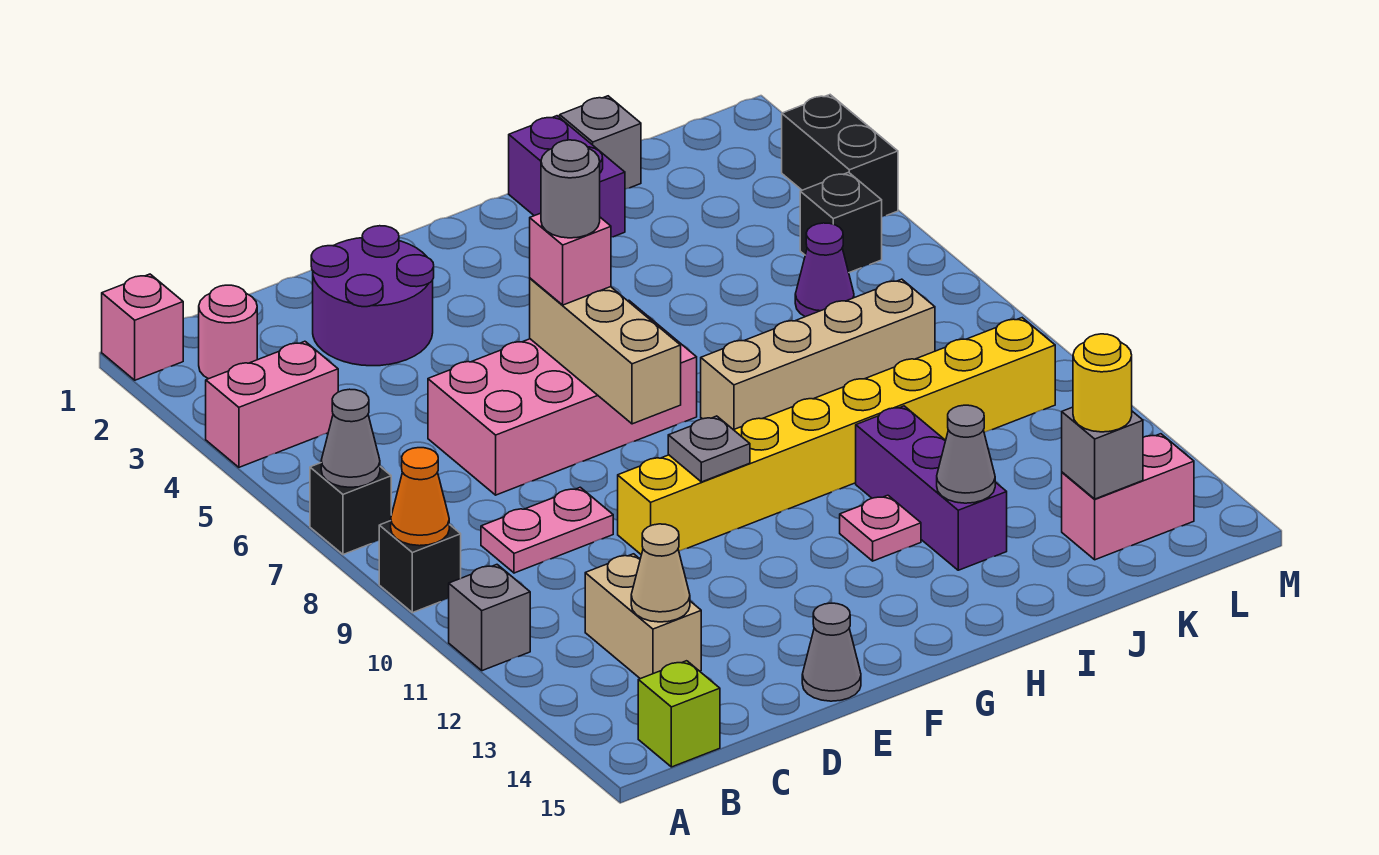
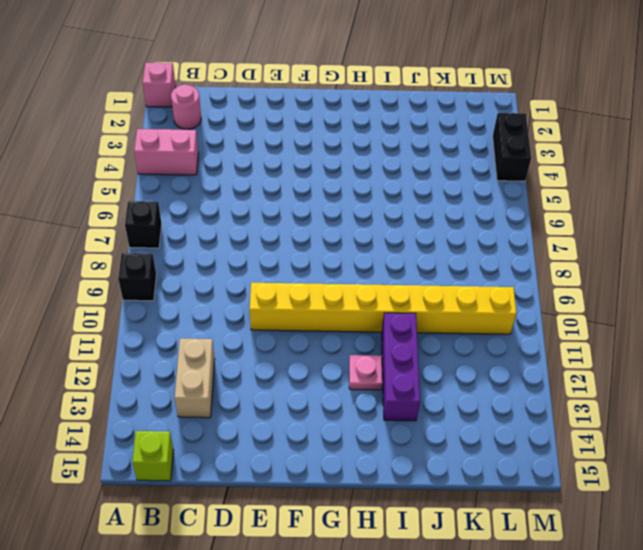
none -> grey brick A11 level 1
none -> pink plate C9:D9 level 1
none -> purple round brick D2:E3 level 1
none -> pink brick D6:G7 level 1

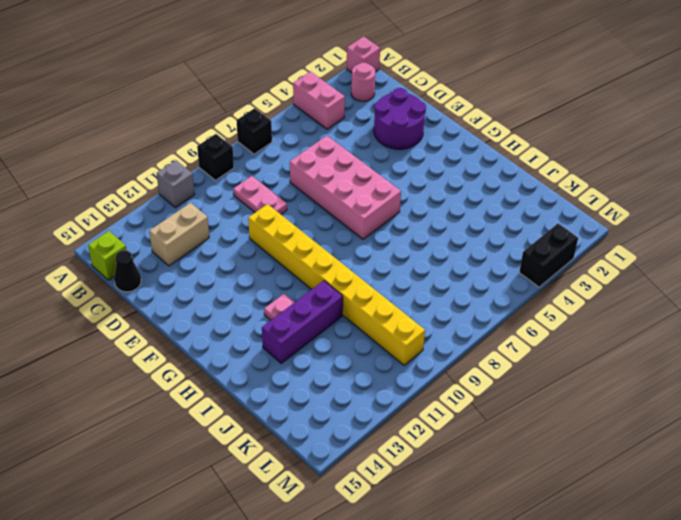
black cone C15 level 1 -> none
none -> grey cone E15 level 1
none -> tan brick H8:K8 level 1
none -> purple brick I1:I2 level 1
none -> grey brick J1 level 1

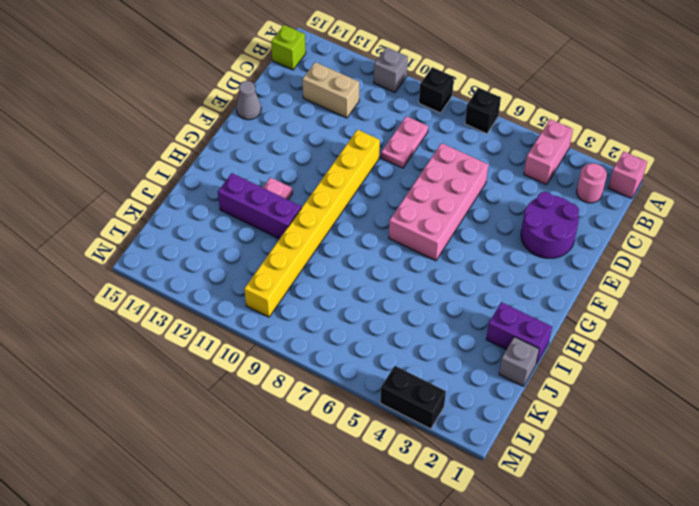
none -> tan brick H8:K8 level 1
none -> purple cone K6 level 1
none -> pink brick K14:L14 level 1
none -> black brick L5 level 1

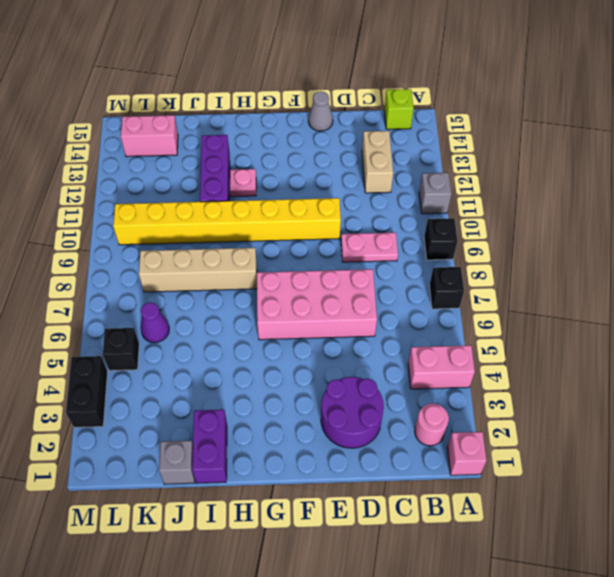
none -> grey cone A7 level 2
none -> orange cone A9 level 2
none -> tan cone C13 level 2
none -> tan brick F6:F8 level 2

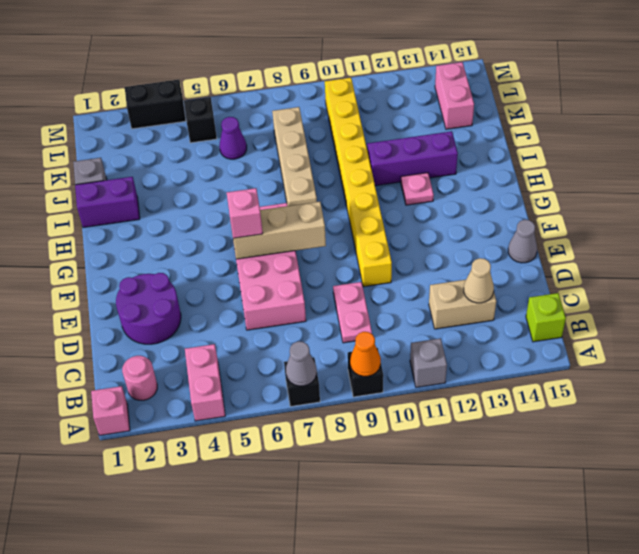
none -> grey plate F10 level 2
none -> grey cone I13 level 2
none -> grey brick K14 level 2
none -> yellow round brick K14 level 3

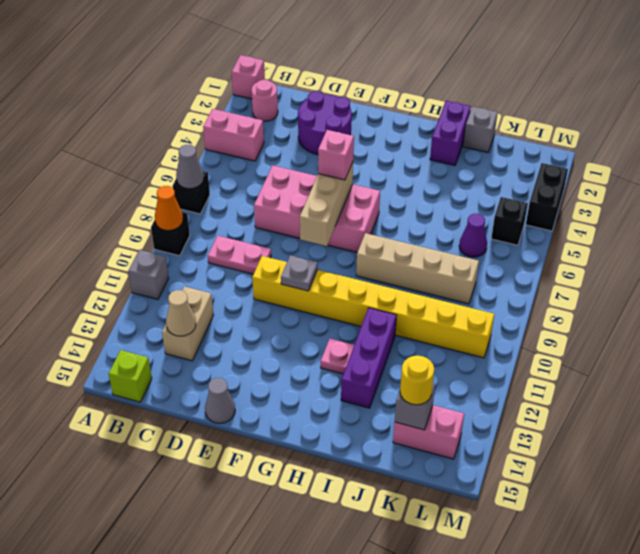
none -> grey cone I13 level 2
none -> grey round brick F6 level 4

